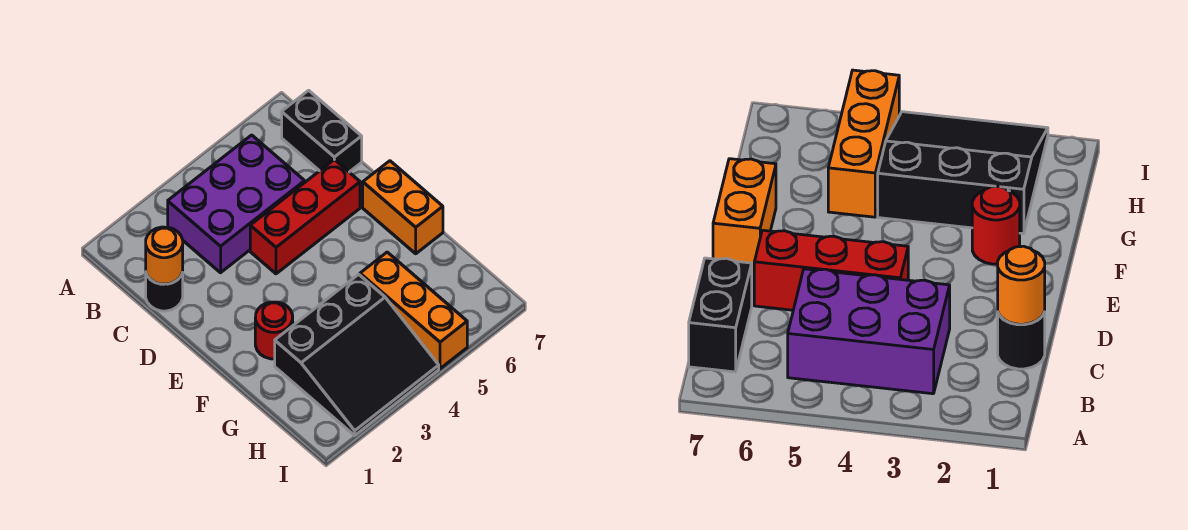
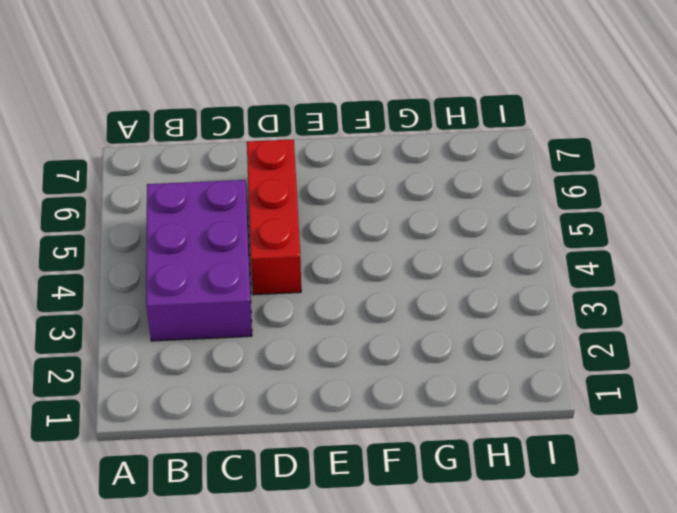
none -> black brick B7:C7 level 1
none -> black round brick C1 level 1

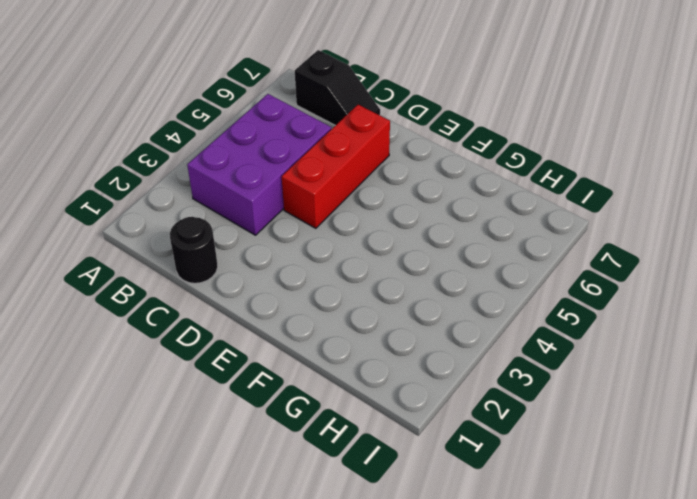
black slope B7:C7 level 1 top B -> black brick B7:C7 level 1
none -> orange brick E7:F7 level 1
none -> red round brick F2 level 1

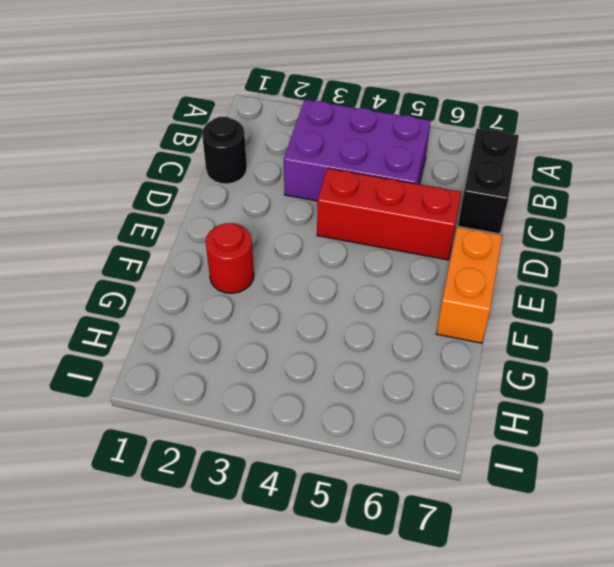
none -> black slope G2:I4 level 1 top G
none -> orange brick G5:I5 level 1

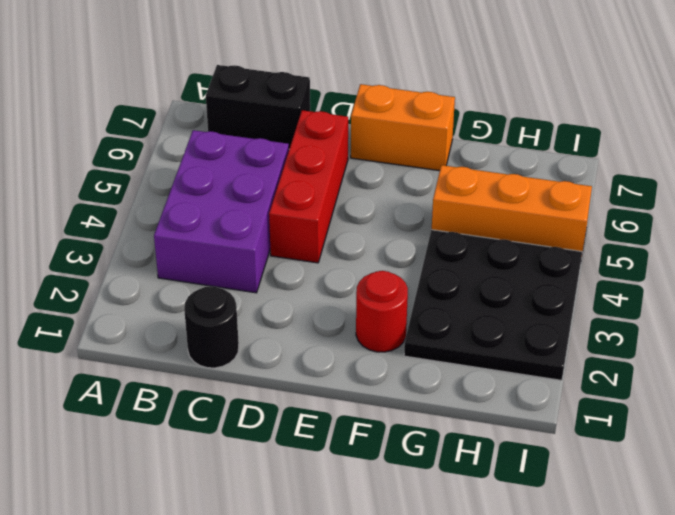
black plate G2:I4 level 1 -> black slope G2:I4 level 1 top G
none -> orange round brick C1 level 2

